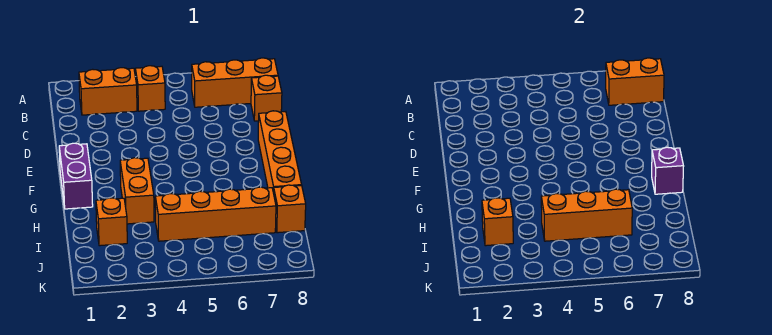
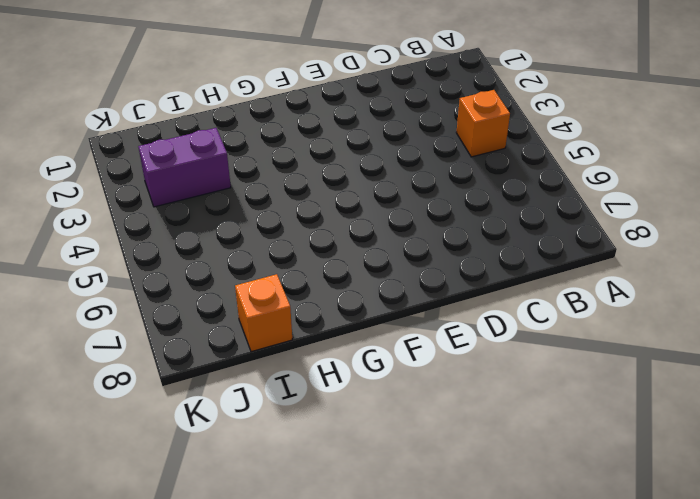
purple brick I3:J3 level 1 -> purple brick F1:G1 level 1
none -> orange brick B2:B3 level 1
none -> orange brick B6:B8 level 1
none -> orange brick C8 level 1

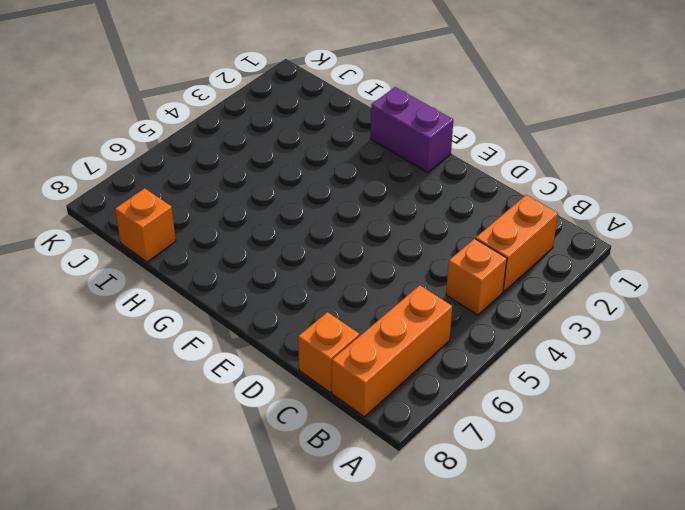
none -> orange brick E8:H8 level 1
none -> orange brick G3:H3 level 1
none -> orange brick I2 level 1

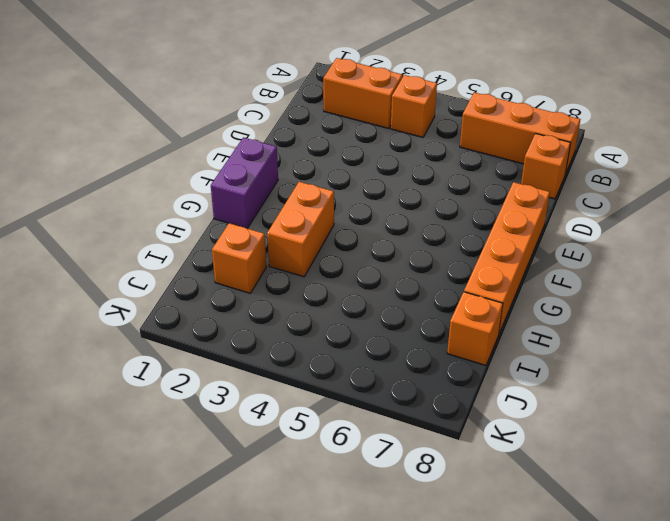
none -> orange brick I4:I7 level 1
none -> orange brick B7:B8 level 2
none -> purple brick G8 level 2

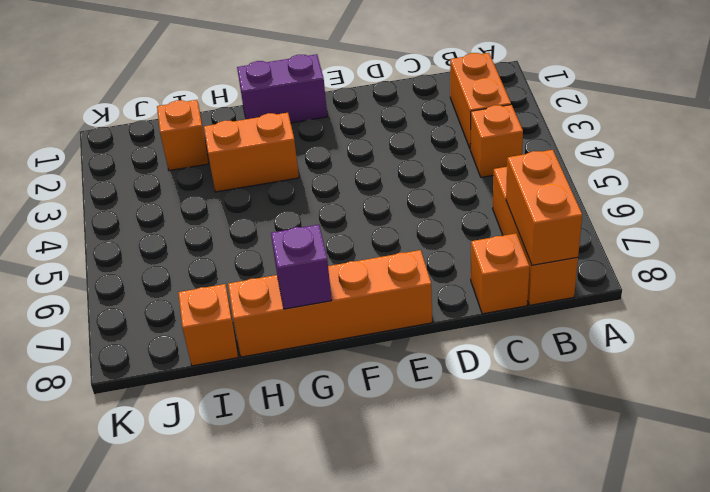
none -> orange brick I4:I7 level 1
none -> orange brick I2 level 2
none -> orange brick I4:I6 level 2

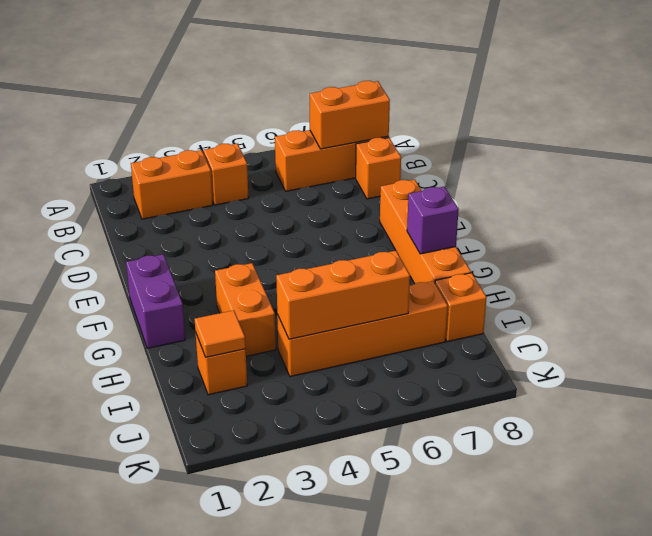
orange tile I2 level 2 -> orange brick I2 level 2

